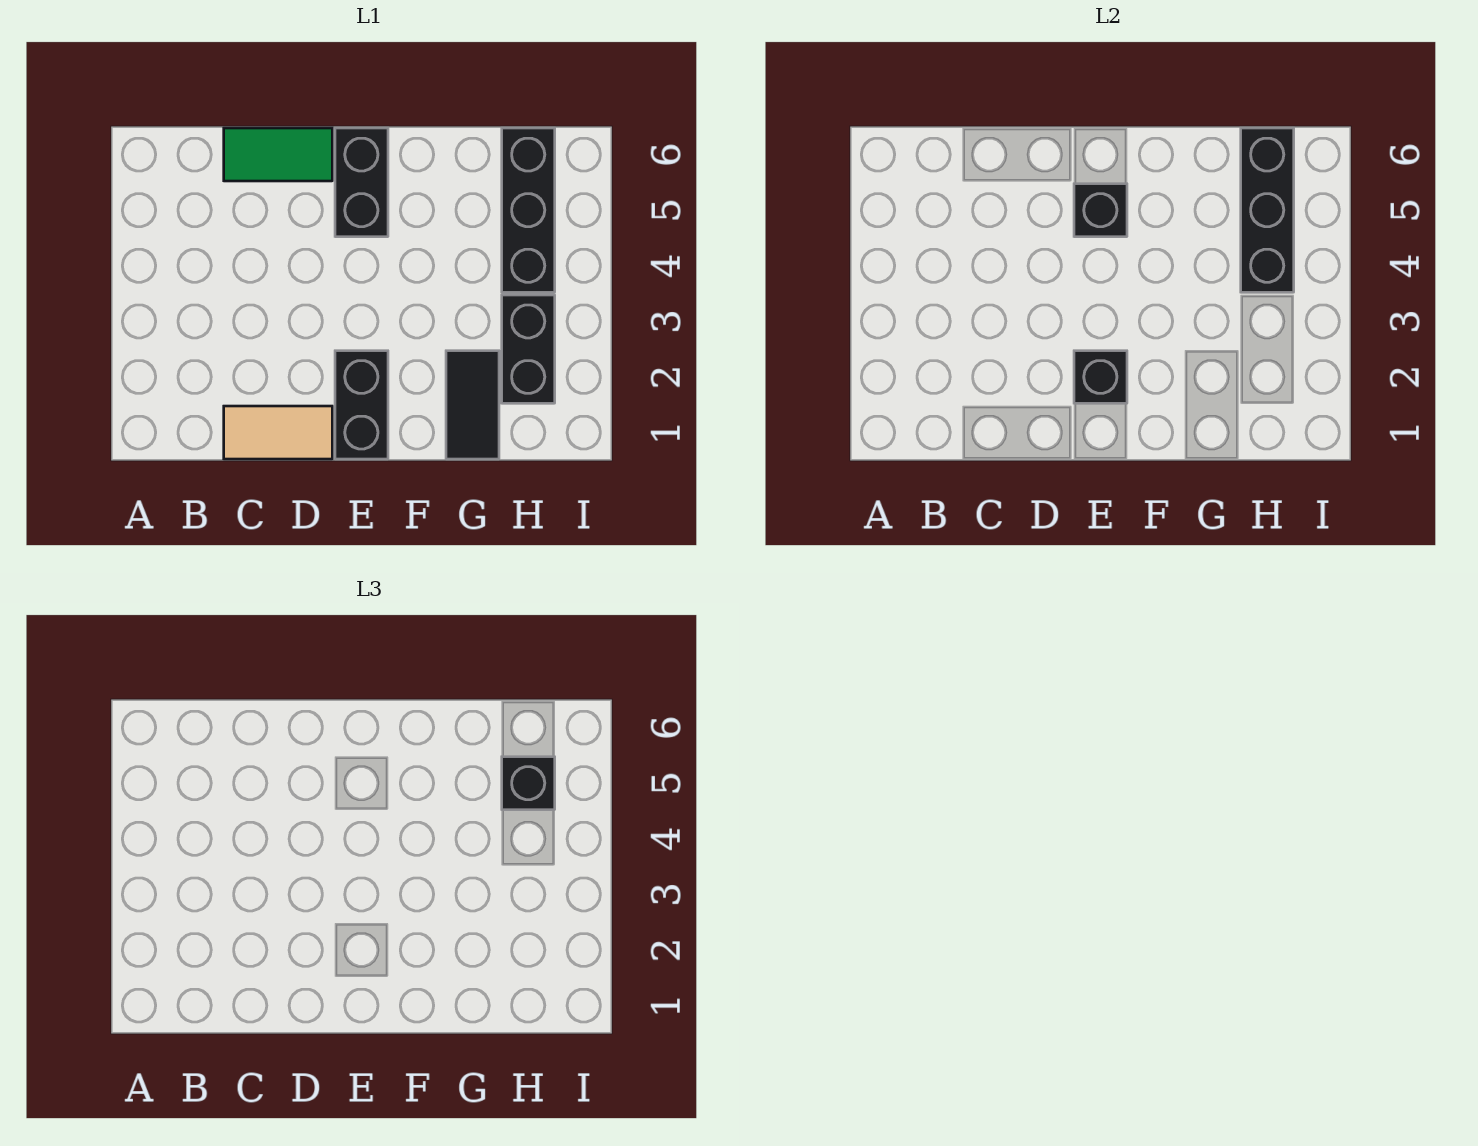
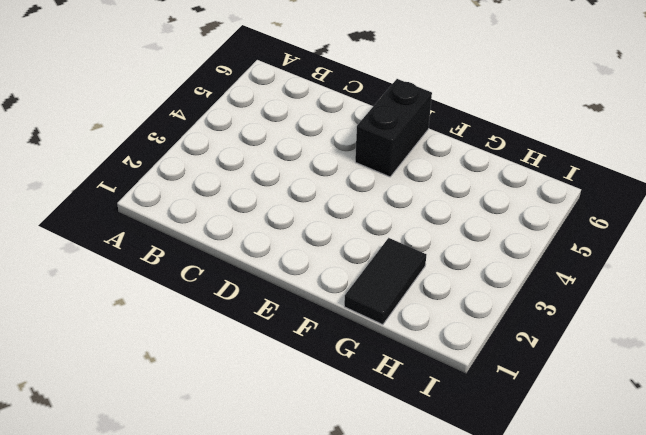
none -> tan tile C1:D1 level 1
none -> green tile C6:D6 level 1

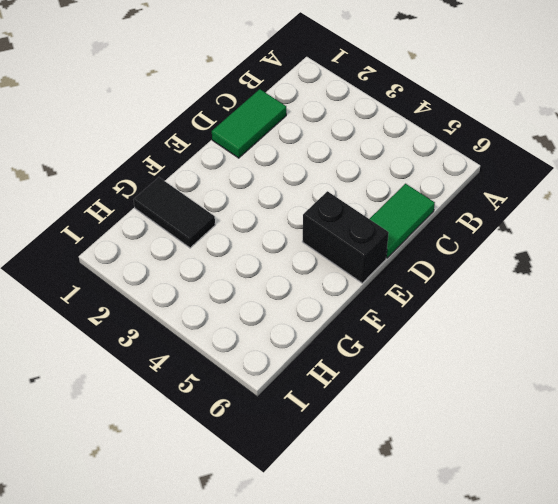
green tile C1:D1 level 1 -> tan tile C1:D1 level 1
none -> black brick E1:E2 level 1
none -> black brick H2:H3 level 1

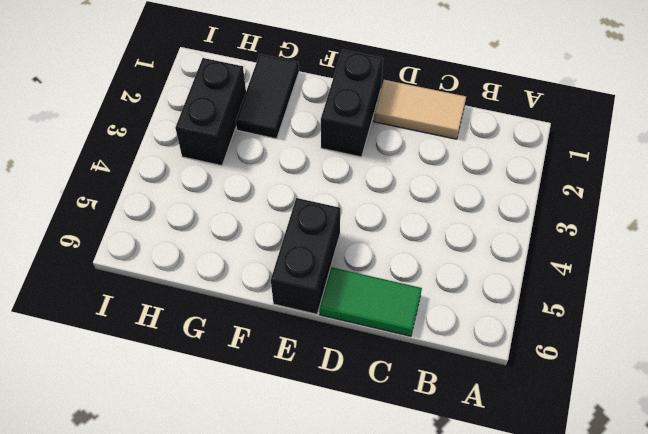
none -> black brick H4:H6 level 1
none -> black brick E2 level 2

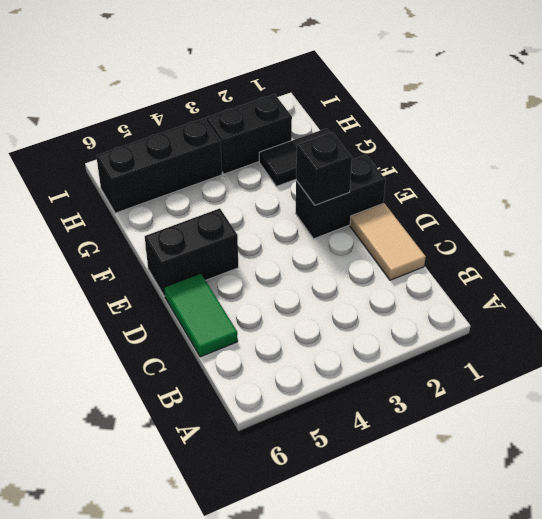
none -> black brick E5 level 2
none -> black brick H4:H6 level 2

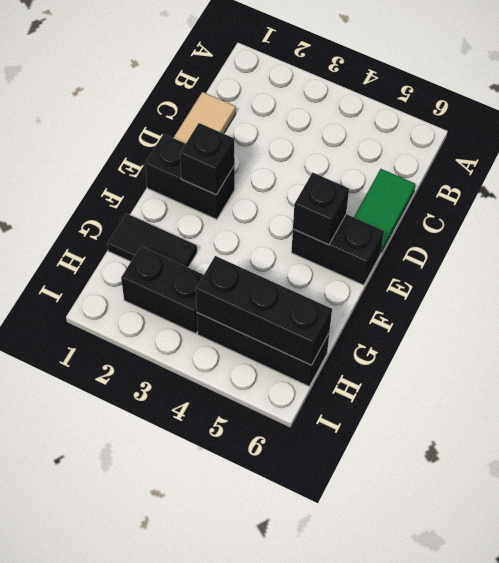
none -> black brick H5 level 3

